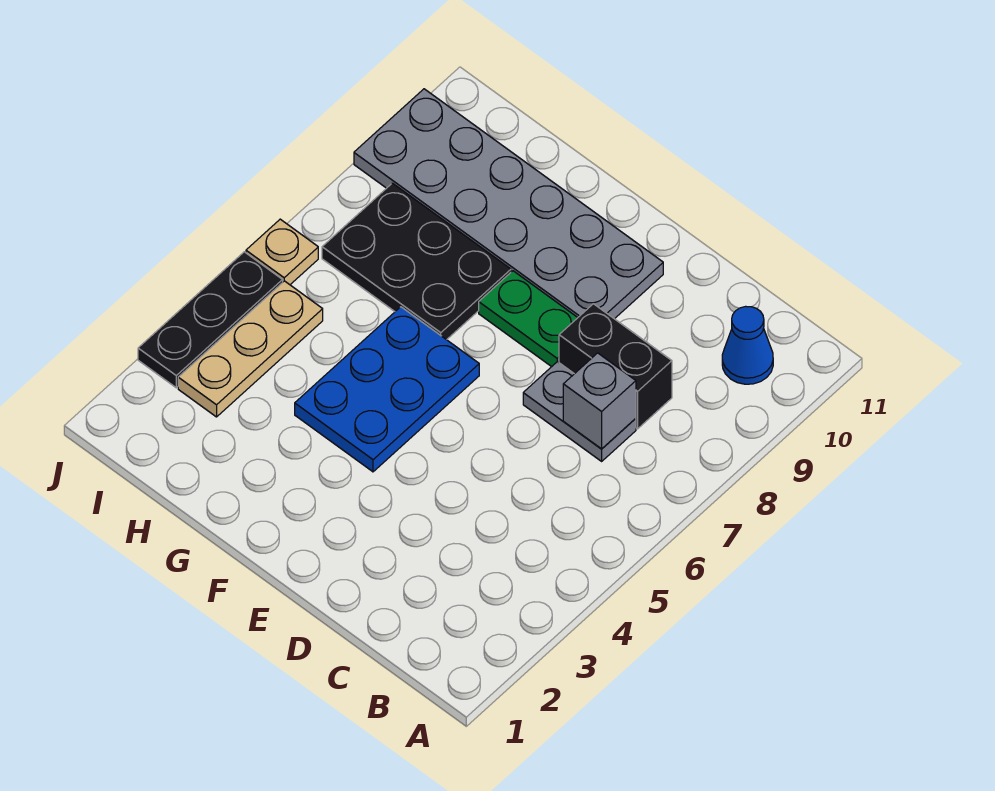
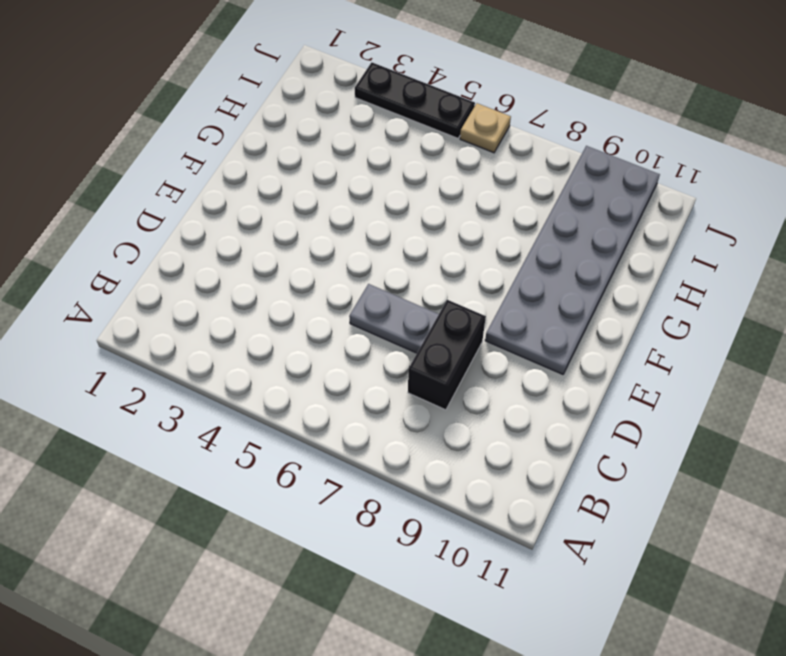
grey plate D6:D7 level 1 -> grey plate C7:D7 level 1
none -> blue cone B10 level 1
none -> green plate E8:F8 level 1

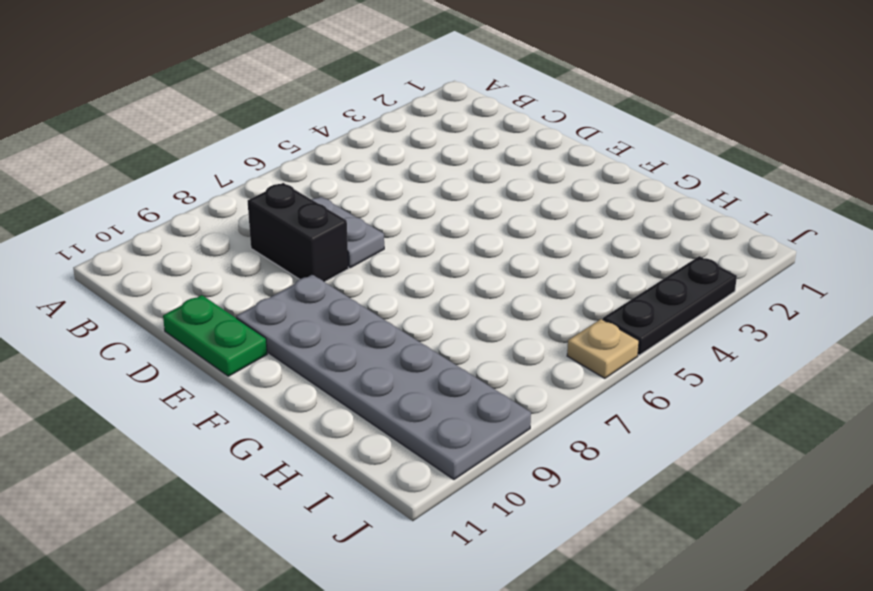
green plate D11:E11 level 1 -> green plate E8:F8 level 1
none -> blue cone B10 level 1
none -> blue plate F4:G6 level 1

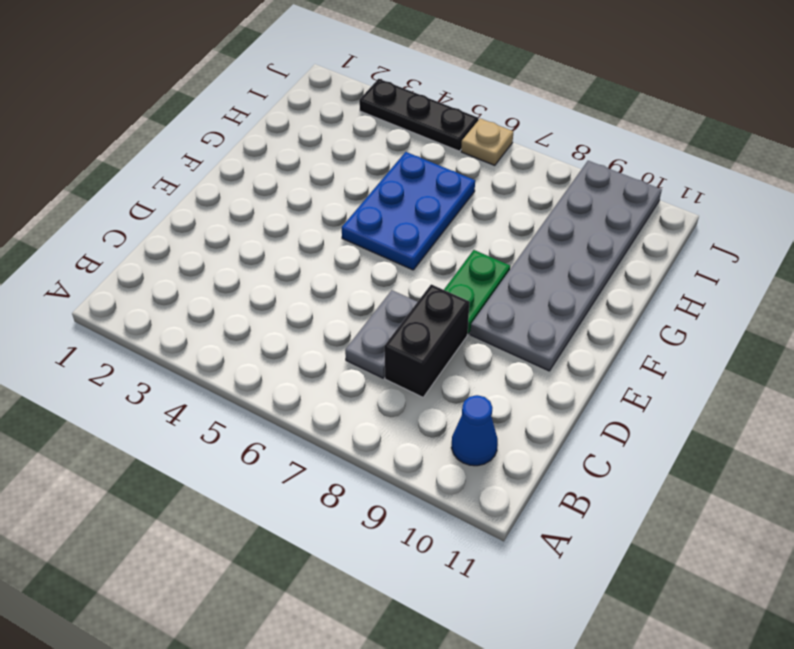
blue plate F5:H6 level 1 -> blue plate F4:G6 level 1
none -> black plate G7:I8 level 1
none -> tan plate I3:I5 level 1

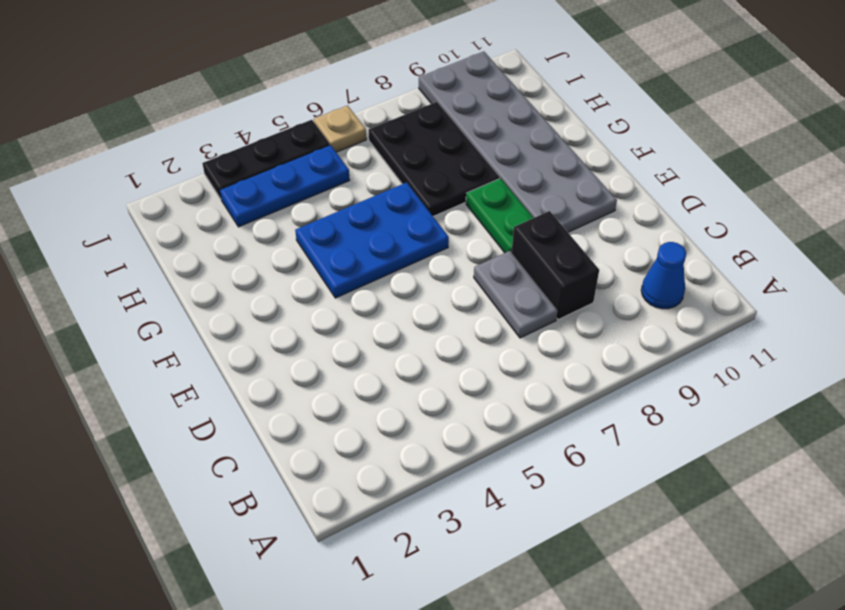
blue plate I3:I5 level 1 -> tan plate I3:I5 level 1
none -> grey brick C7 level 2

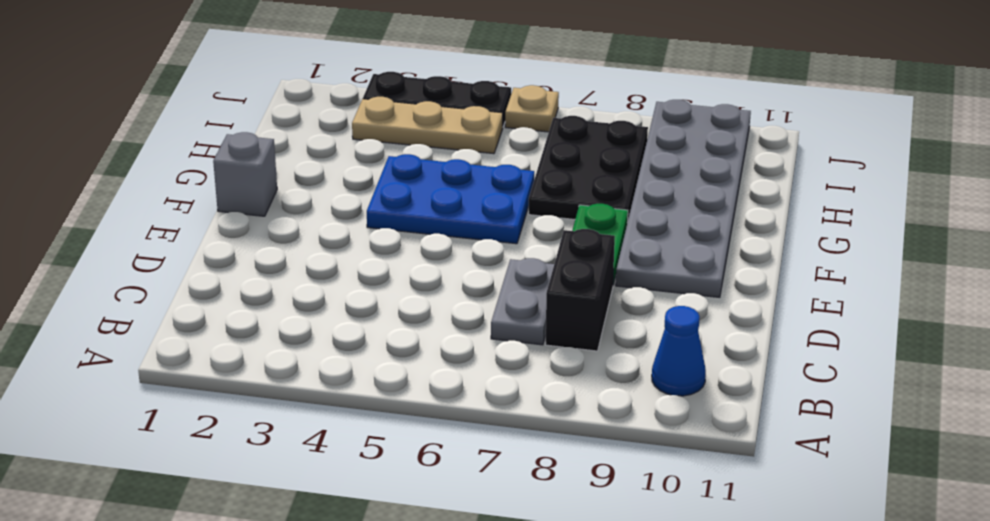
grey brick F1 level 1 -> grey brick C7 level 2

